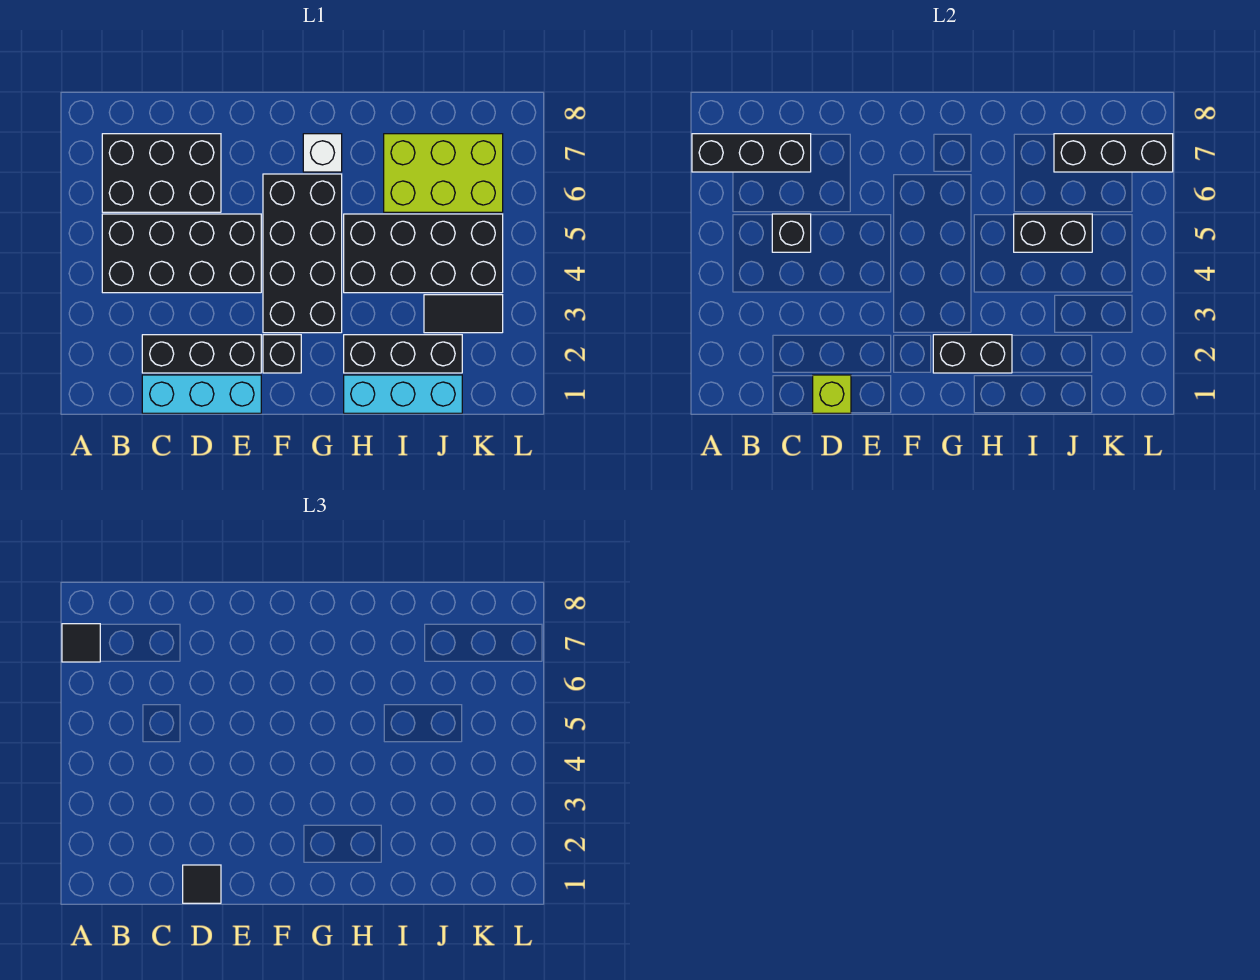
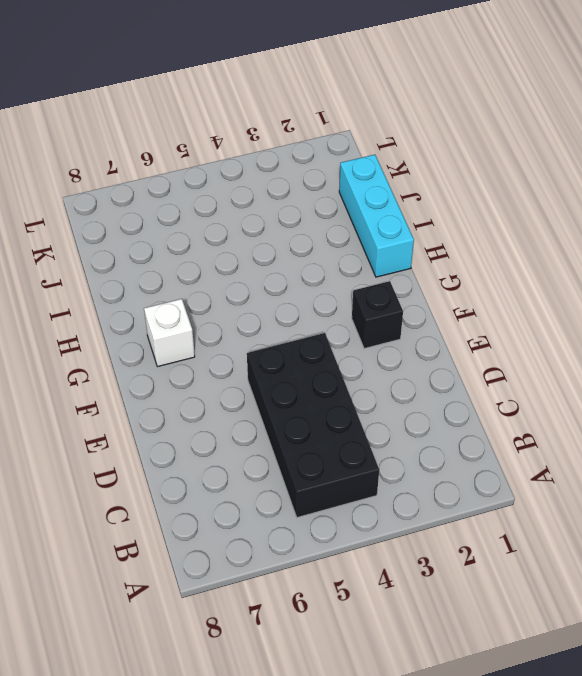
none -> black brick B6:D7 level 1
none -> cyan brick C1:E1 level 1
none -> black brick C2:E2 level 1

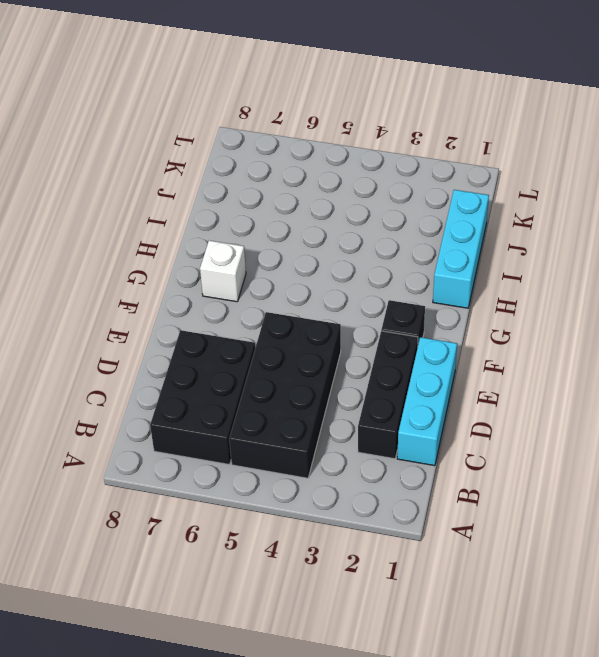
none -> black brick F3:G6 level 1
none -> black brick H2:J2 level 1
none -> black brick H4:K5 level 1

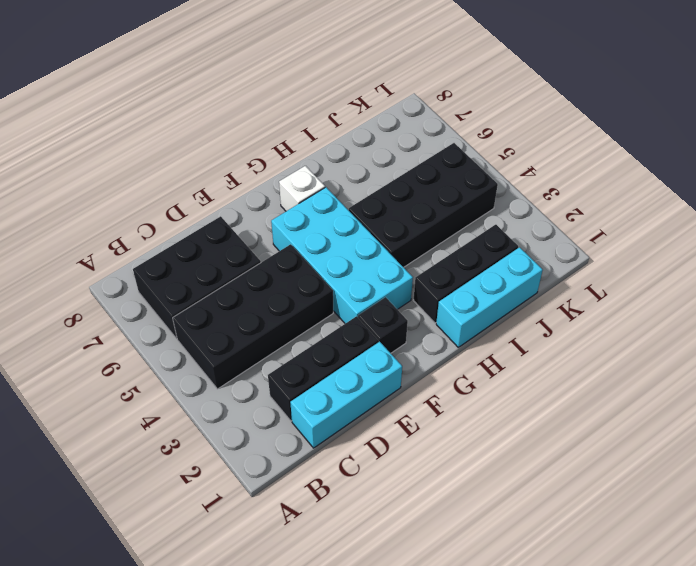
cyan brick F3:G6 level 1 -> black brick F3:G6 level 1
none -> lime brick I6:K7 level 1
none -> black tile J3:K3 level 1
none -> black brick A7:C7 level 2

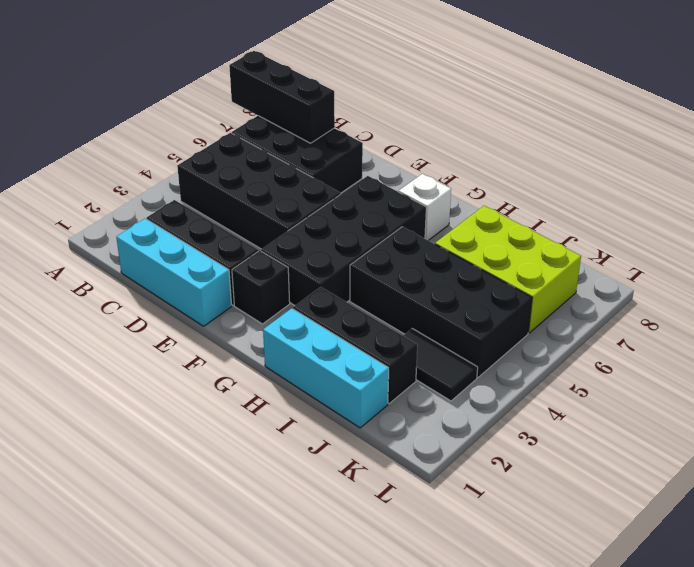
none -> black brick C5 level 2
none -> lime brick D1 level 2
none -> black brick G2:H2 level 2

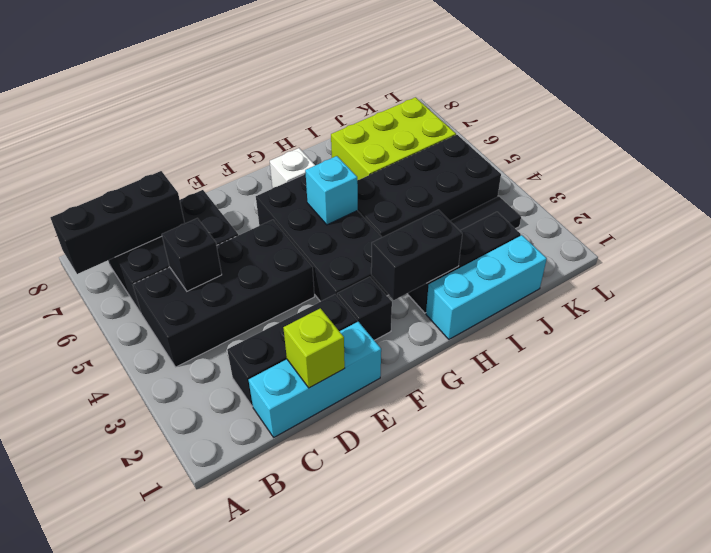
cyan brick G5 level 2 -> none
none -> black brick I5:J5 level 2
none -> black brick J7:L7 level 2
none -> black tile A7 level 3

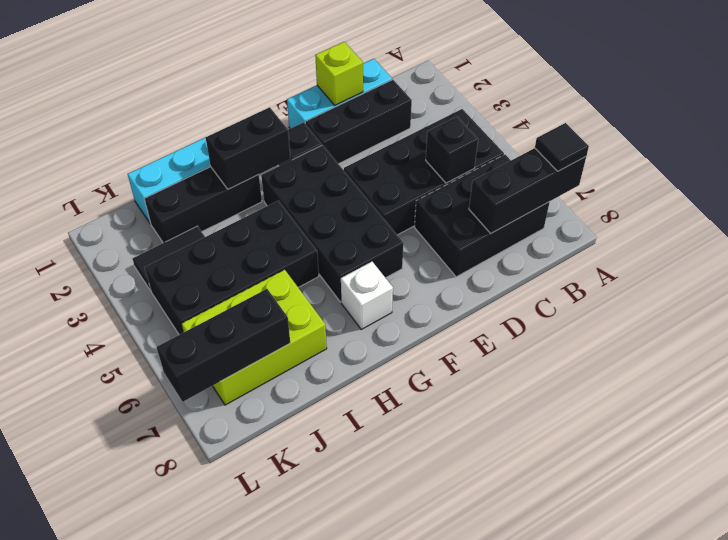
none -> black brick I5:J5 level 2
none -> black tile D1 level 3

